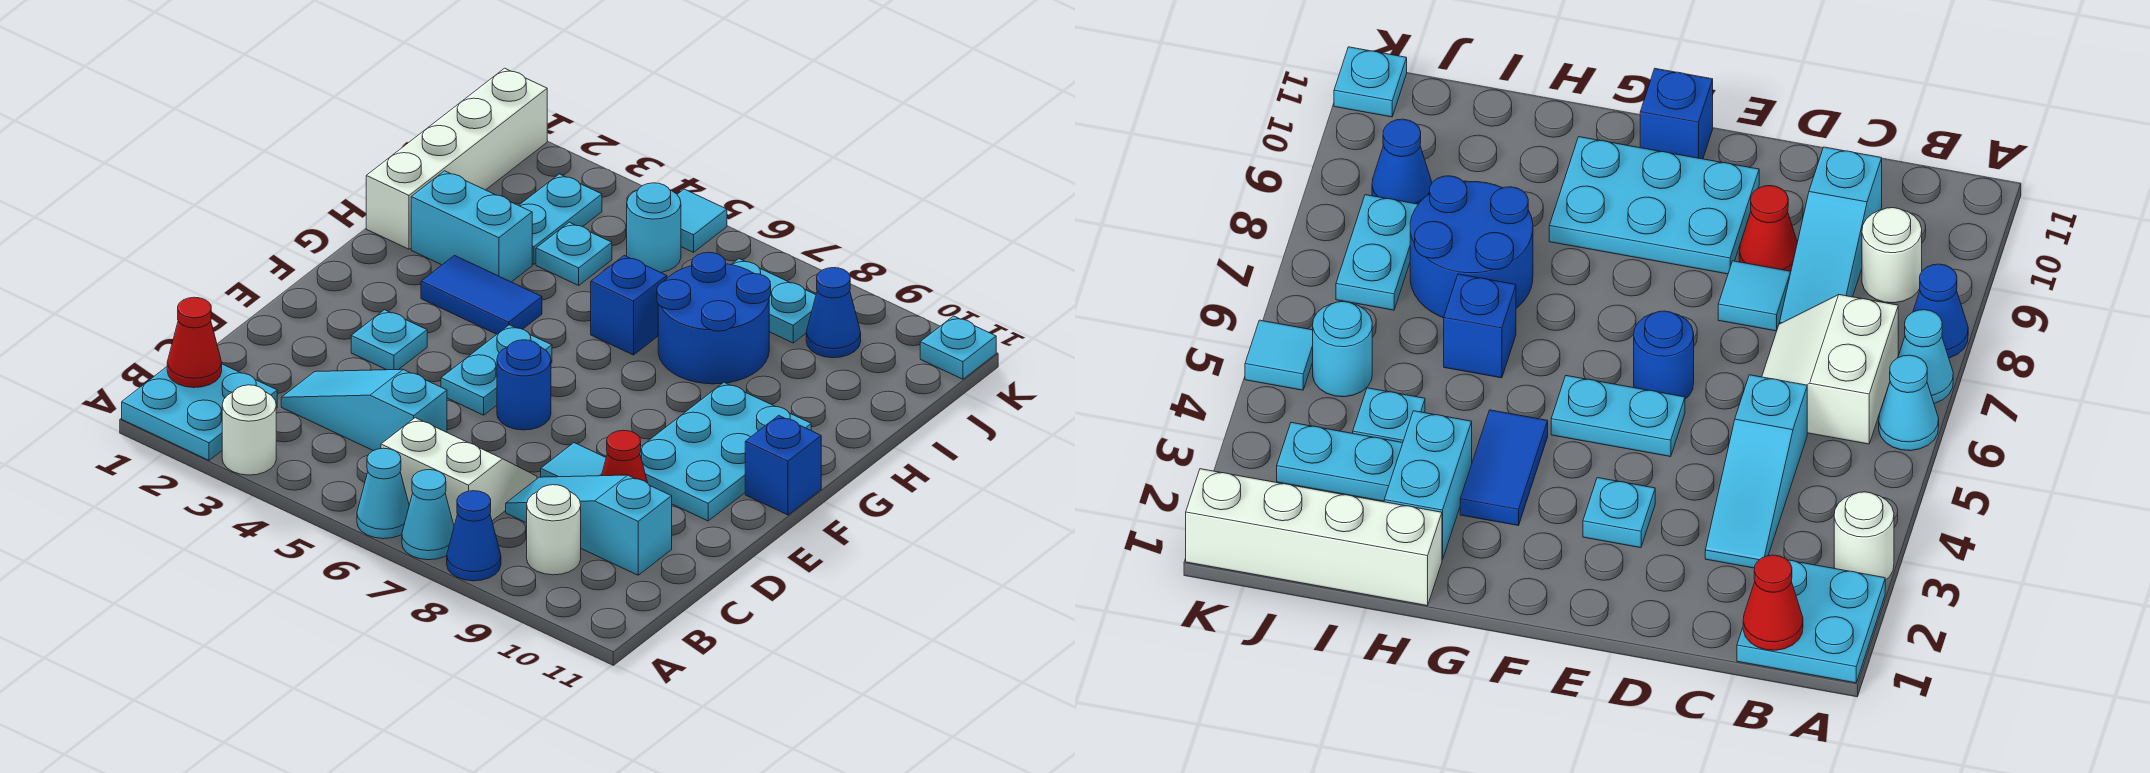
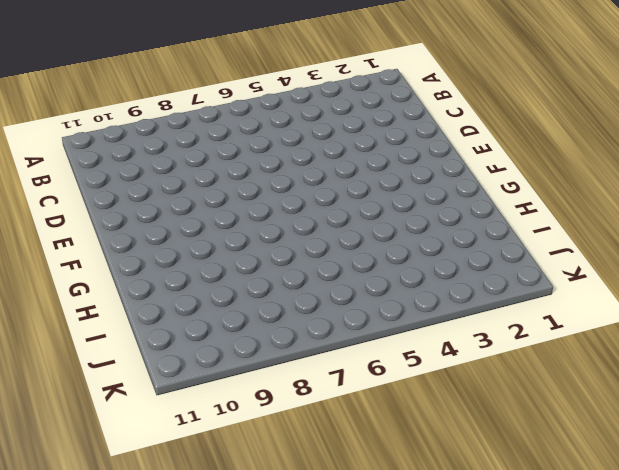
none -> cyan plate A1:B2 level 1
none -> white round brick A3 level 1
none -> cyan cone A6 level 1

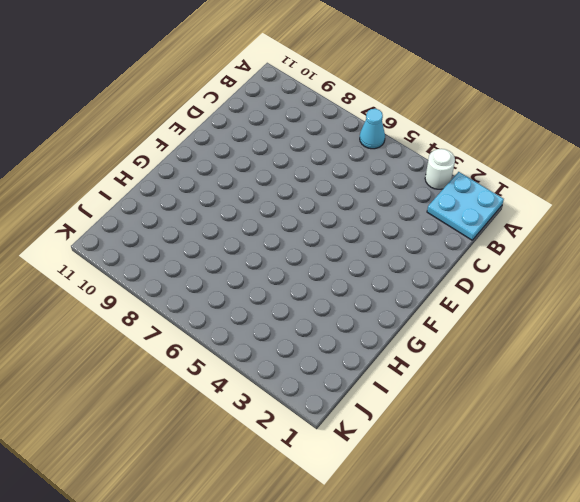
none -> cyan cone A7 level 1
none -> blue cone A8 level 1
none -> white slope B6:C7 level 1 top B

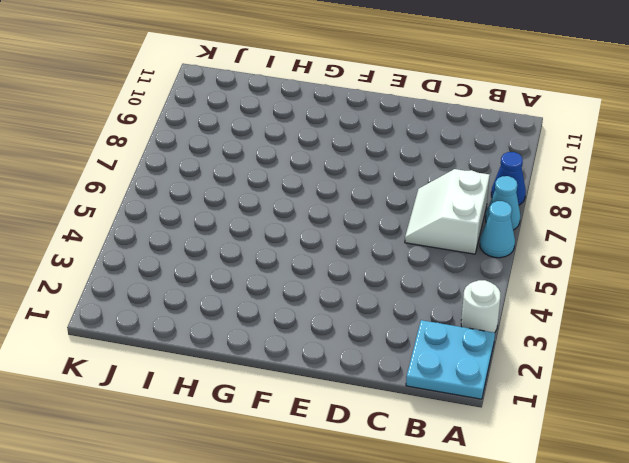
none -> white round brick B9 level 1
none -> cyan slope C3:C5 level 1 top 5
none -> cyan slope C8:C10 level 1 top 10

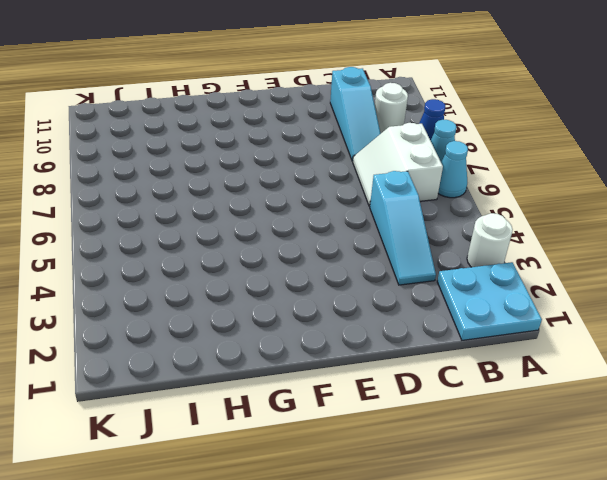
none -> cyan tile D8 level 1
none -> red cone D9 level 1
none -> cyan plate E3 level 1

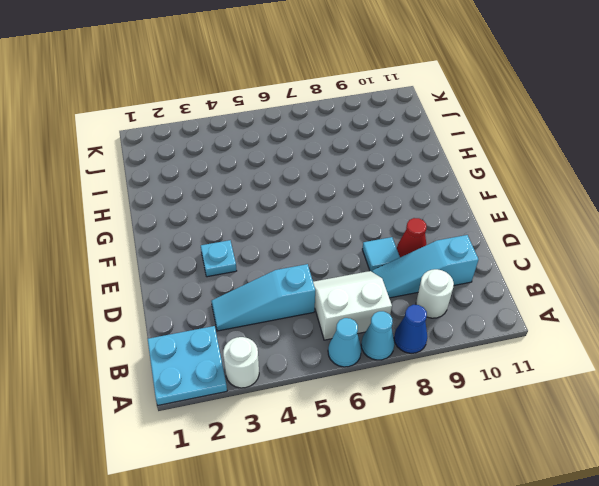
none -> cyan plate E5:F5 level 1
none -> blue round brick E6 level 1
none -> cyan plate E9:G10 level 1

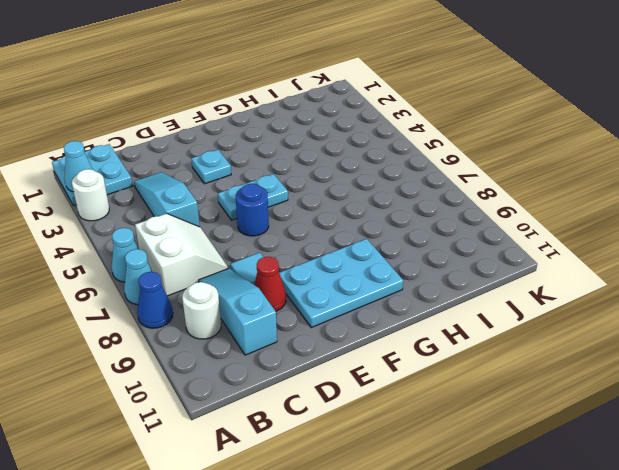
cyan cone A2 level 2 -> none
none -> blue brick F11 level 1
none -> blue tile G3:G4 level 1
none -> white brick H1:K1 level 1

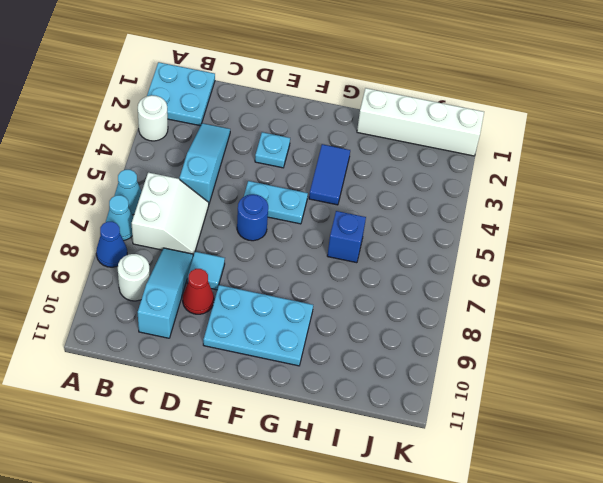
none -> blue brick F11 level 1
none -> cyan brick H2:H3 level 1
none -> blue round brick H7:I8 level 1

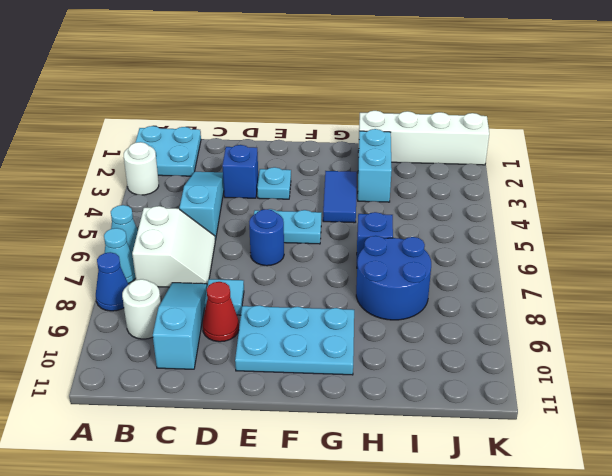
blue brick D3 level 1 -> blue brick F11 level 1
none -> cyan plate I3:J3 level 1
none -> cyan plate I4 level 1
none -> cyan round brick J5 level 1

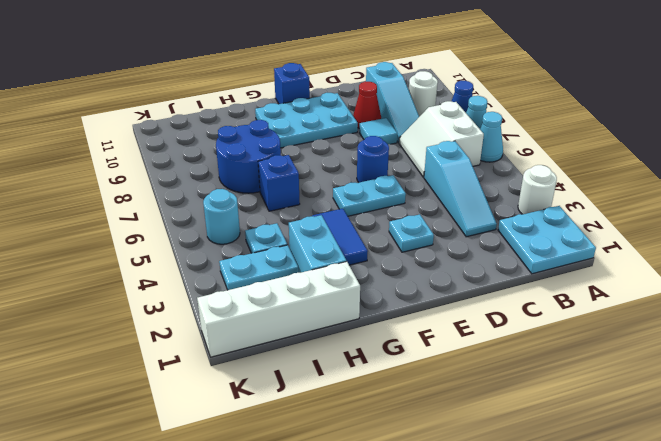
none -> cyan plate J7:J8 level 1
none -> blue cone J9 level 1
none -> cyan tile K5 level 1

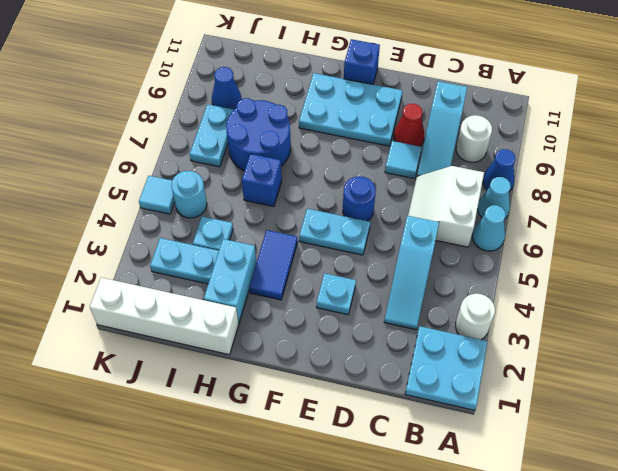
none -> cyan plate K11 level 1
none -> red cone B1 level 2

